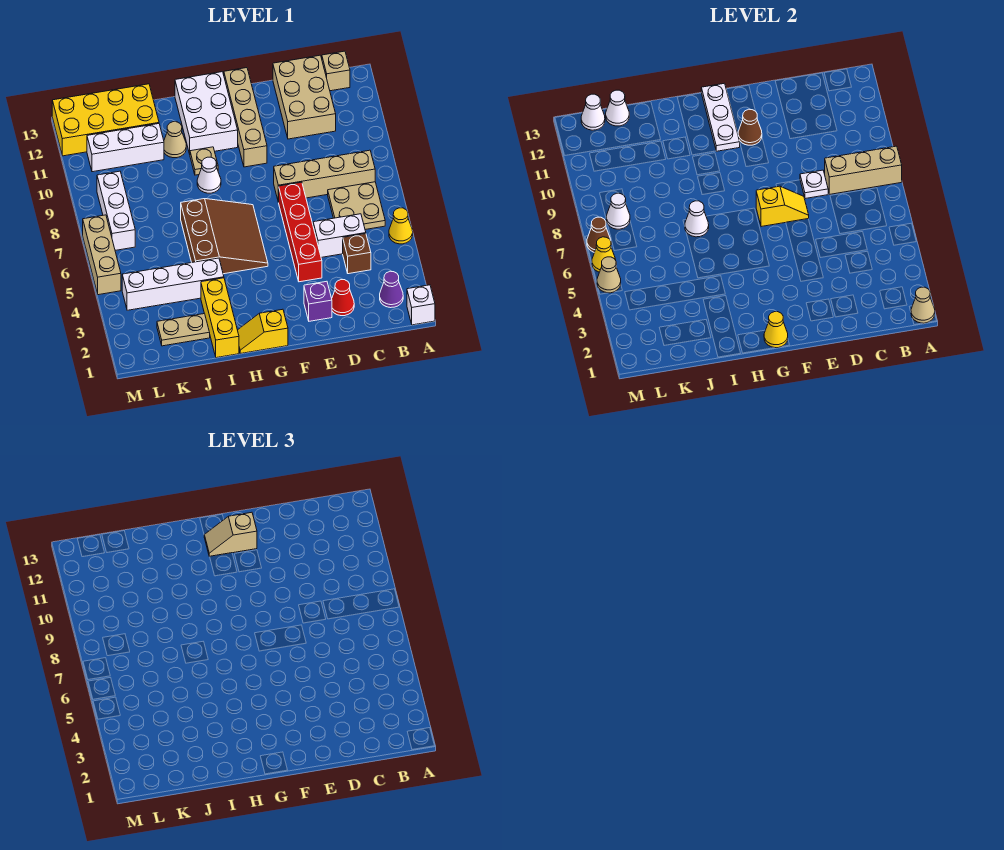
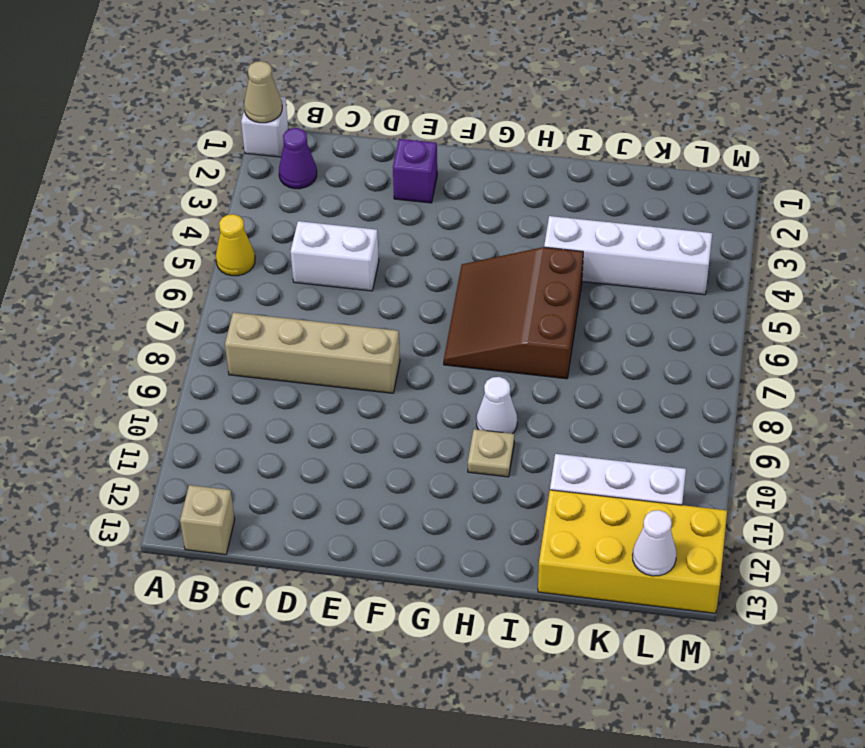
none -> tan plate B6:C7 level 1
none -> brown brick C4 level 1
none -> tan brick C11:D13 level 1
none -> red cone D2 level 1

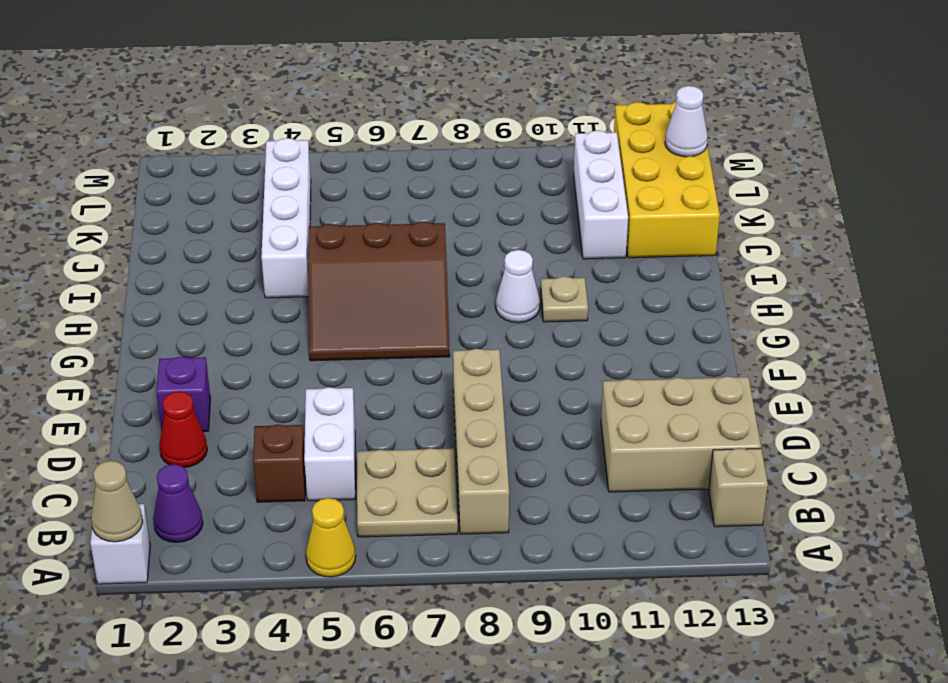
none -> red brick E4:E7 level 1
none -> tan brick F10:F13 level 1
none -> yellow slope G1:H1 level 1 top G
none -> white brick G11:H13 level 1

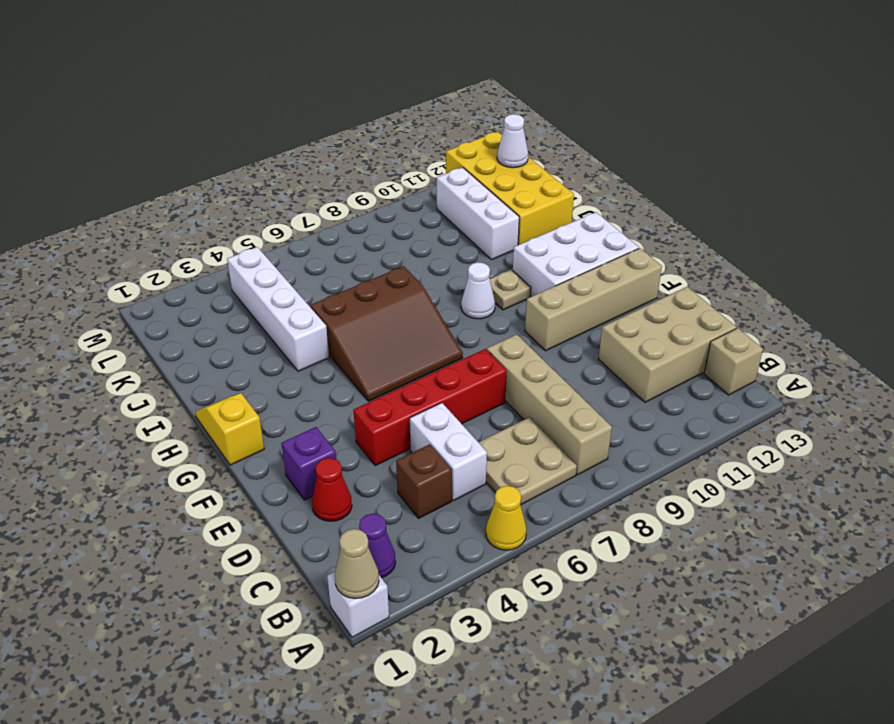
none -> yellow brick I1:I3 level 1
none -> tan cone I11 level 1
none -> tan plate J2:K2 level 1
none -> white brick L7:L9 level 1

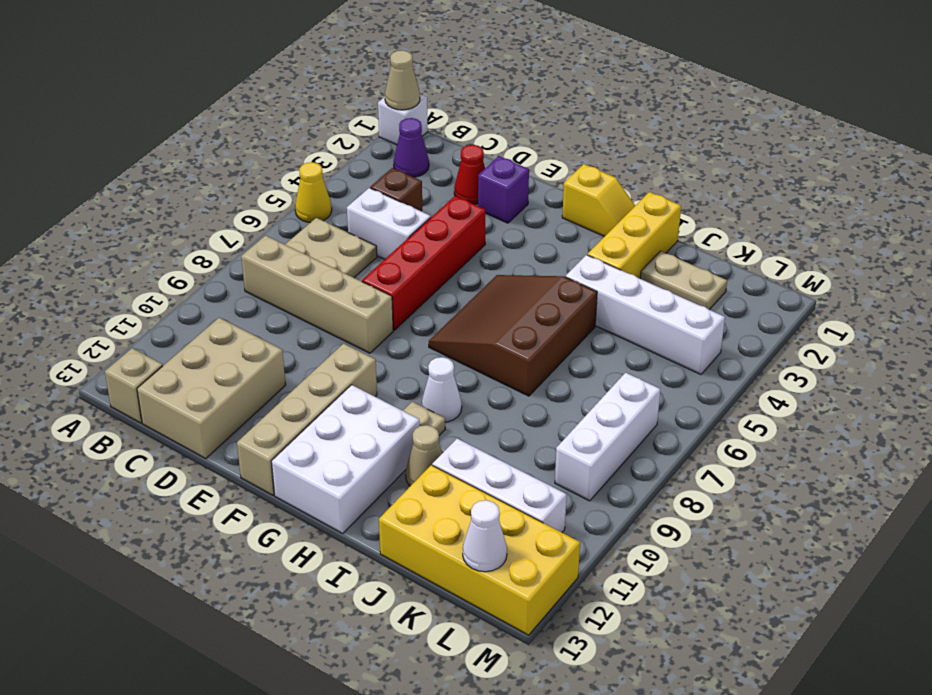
none -> tan brick M5:M7 level 1
none -> tan brick A8:C8 level 2
none -> white plate D8 level 2
none -> yellow slope E7:F7 level 2 top F

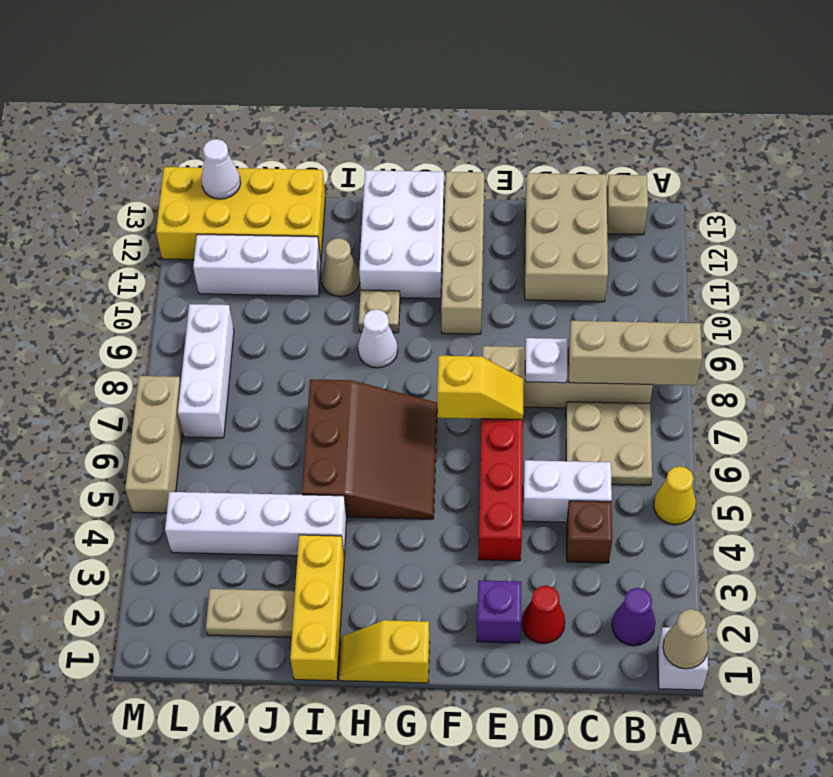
none -> brown cone F11 level 2
none -> yellow cone G1 level 2
none -> white plate G11:G13 level 2
none -> white cone I7 level 2

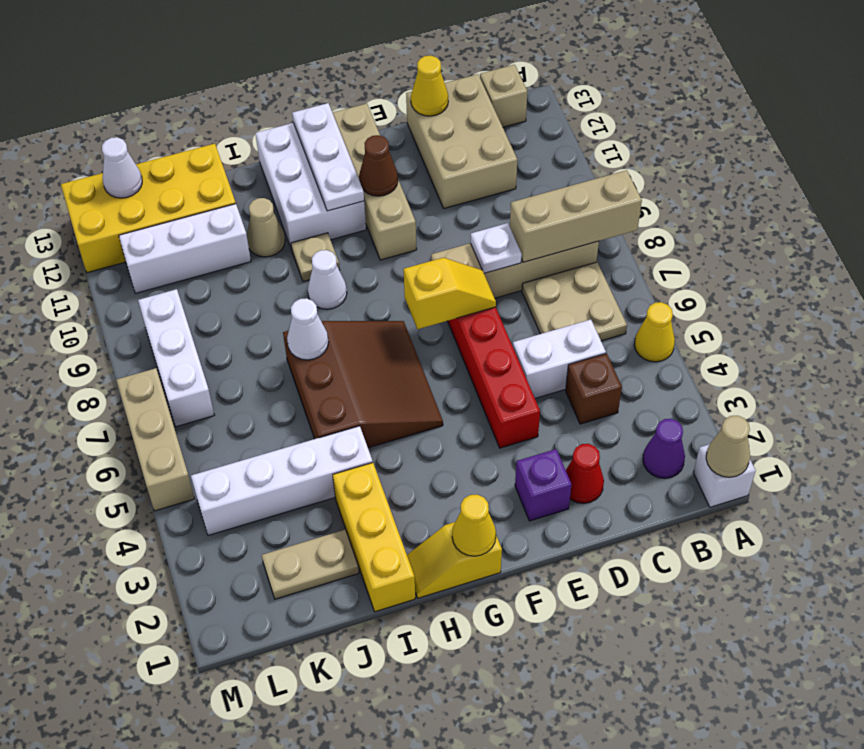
yellow cone D13 level 2 -> yellow cone M6 level 2
none -> white cone K13 level 2
none -> white cone L8 level 2
none -> tan cone M5 level 2
none -> brown cone M7 level 2

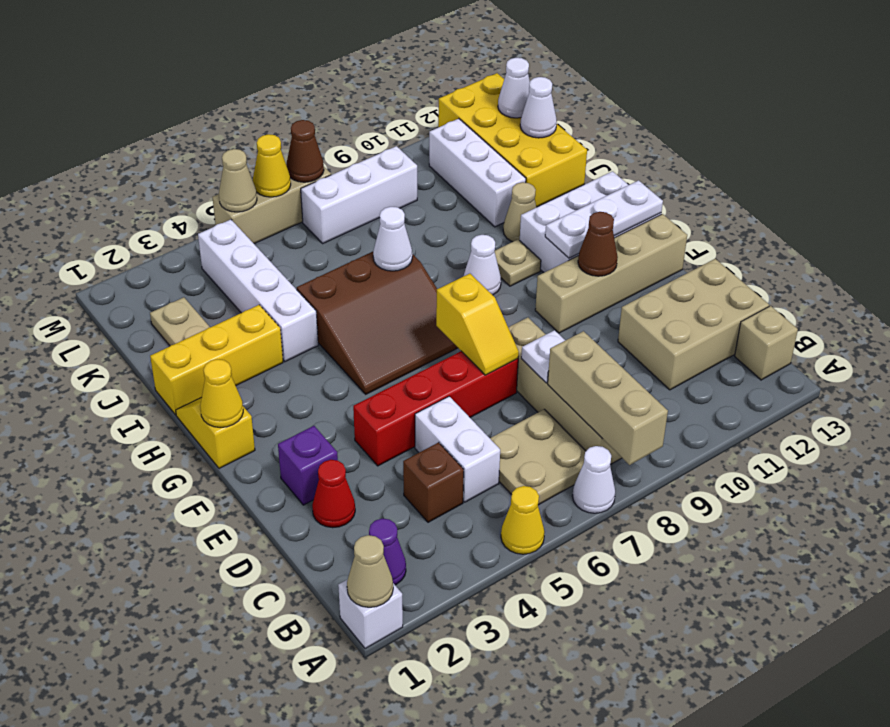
white cone A7 level 1 -> white cone L8 level 2
none -> tan slope F12:G12 level 3 top F

